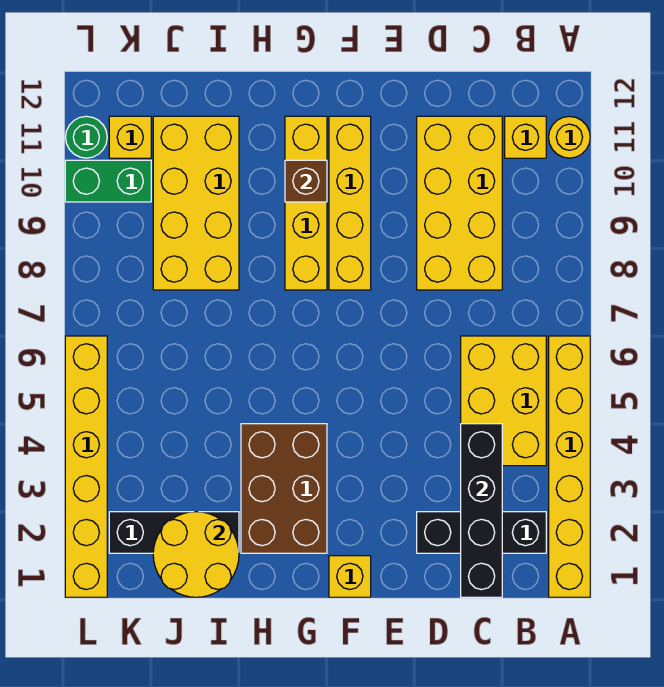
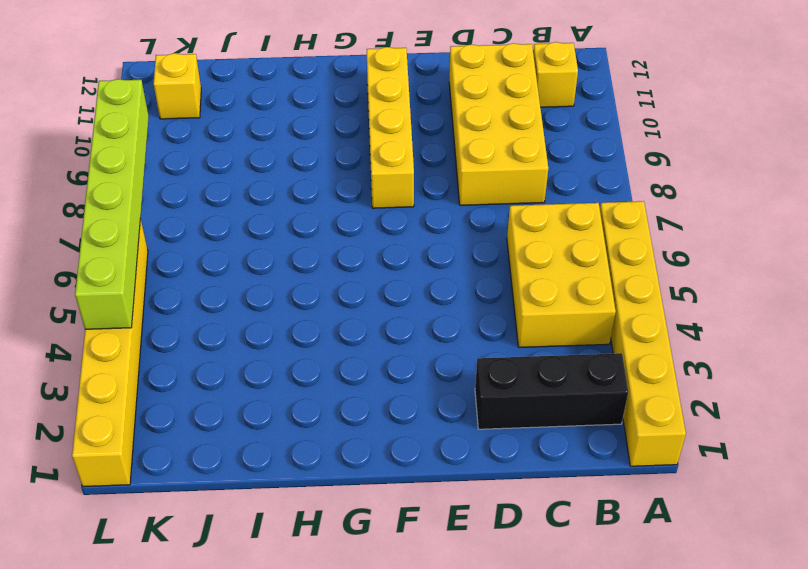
lime brick L4:L9 level 2 -> none
none -> yellow round brick A11 level 1
none -> yellow brick F1 level 1
none -> brown brick G2:H4 level 1

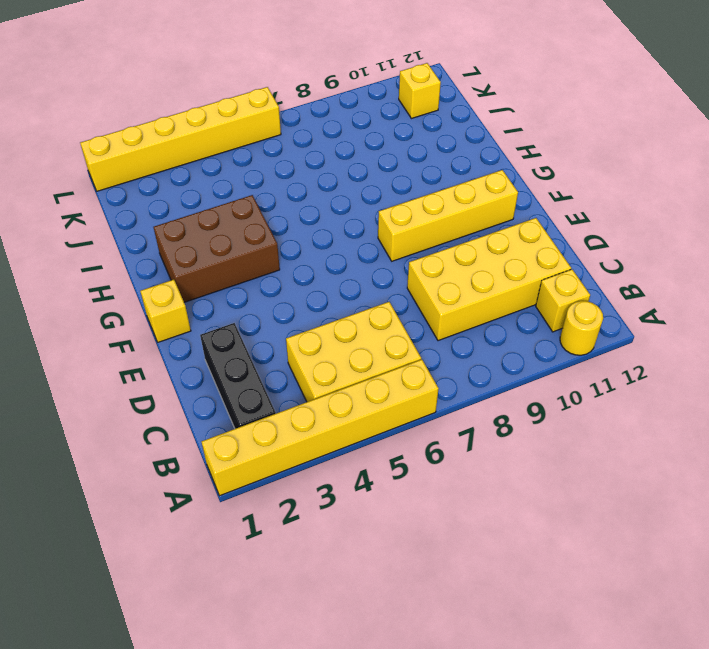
none -> yellow brick G8:G11 level 1
none -> black brick I2:K2 level 1
none -> yellow brick I8:J11 level 1

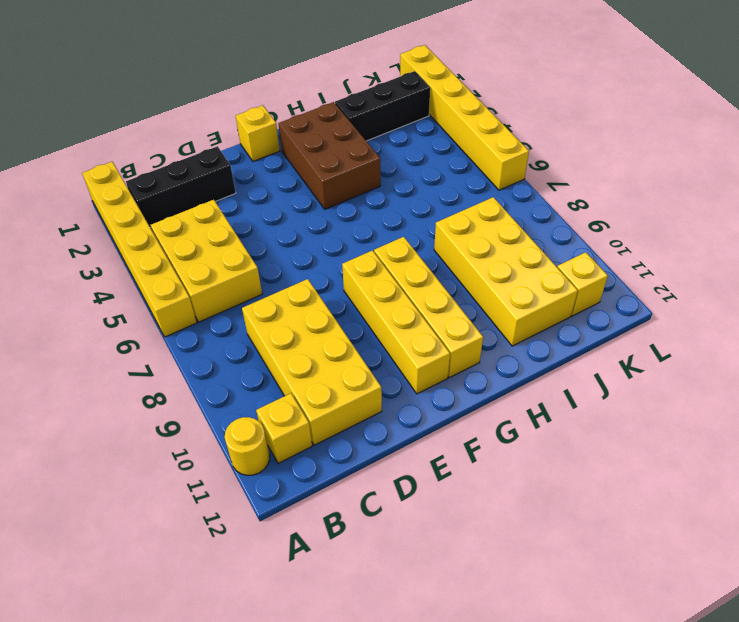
none -> green brick K10:L10 level 1
none -> green round brick L11 level 1
none -> black brick C1:C4 level 2

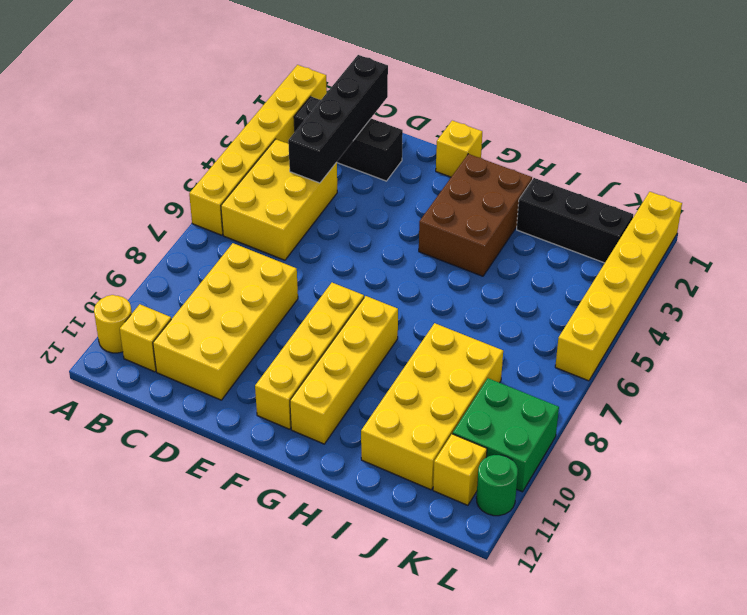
green brick K9:L10 level 1 -> green brick K10:L10 level 1
none -> brown brick G10 level 2
none -> yellow round brick I1:J2 level 2

